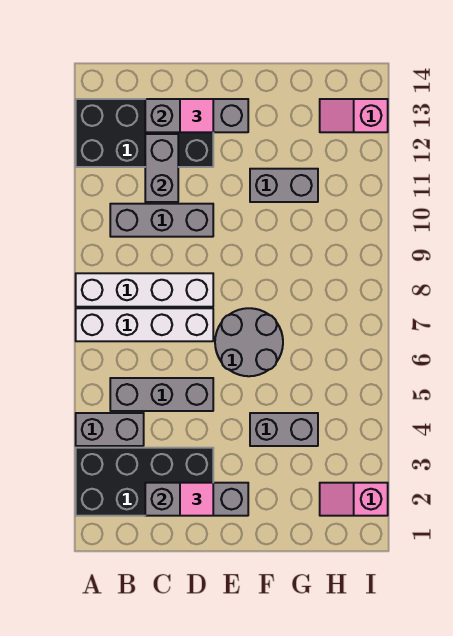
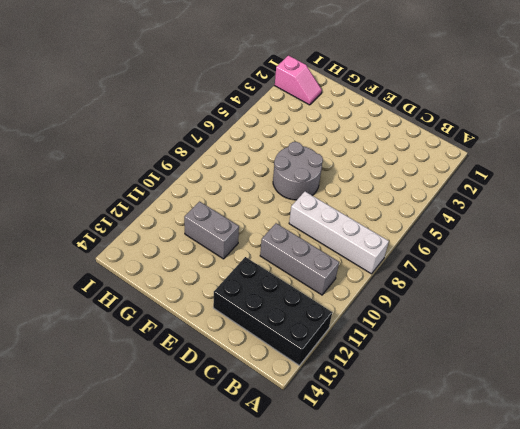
none -> black brick A2:D3 level 1
none -> grey brick A4:B4 level 1
none -> white brick A7:D7 level 1

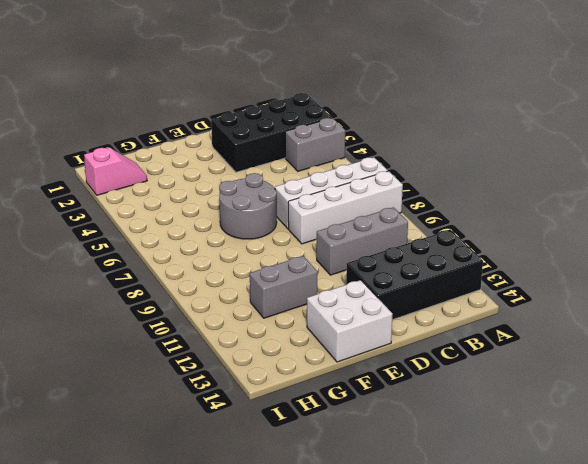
white brick E13:F14 level 1 -> none
none -> grey brick B5:D5 level 1
none -> grey brick F4:G4 level 1
none -> pink slope H13:I13 level 1 top I

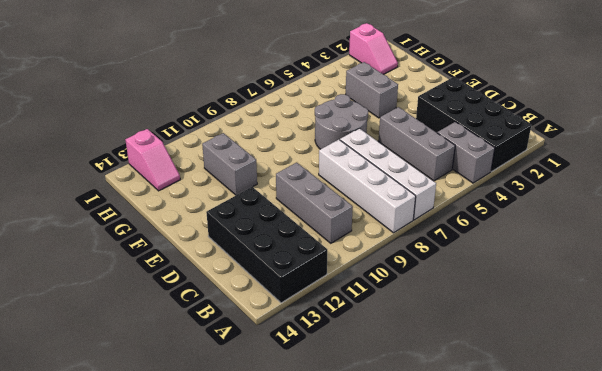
none -> grey brick C2:E2 level 2
none -> grey brick C11:C12 level 2
none -> grey brick C13:E13 level 2

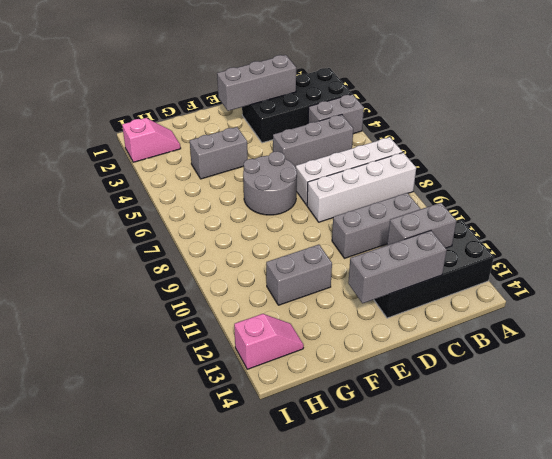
grey brick B12:C12 level 2 -> grey brick C11:C12 level 2
none -> pink tile D2 level 3
none -> pink tile D13 level 3

